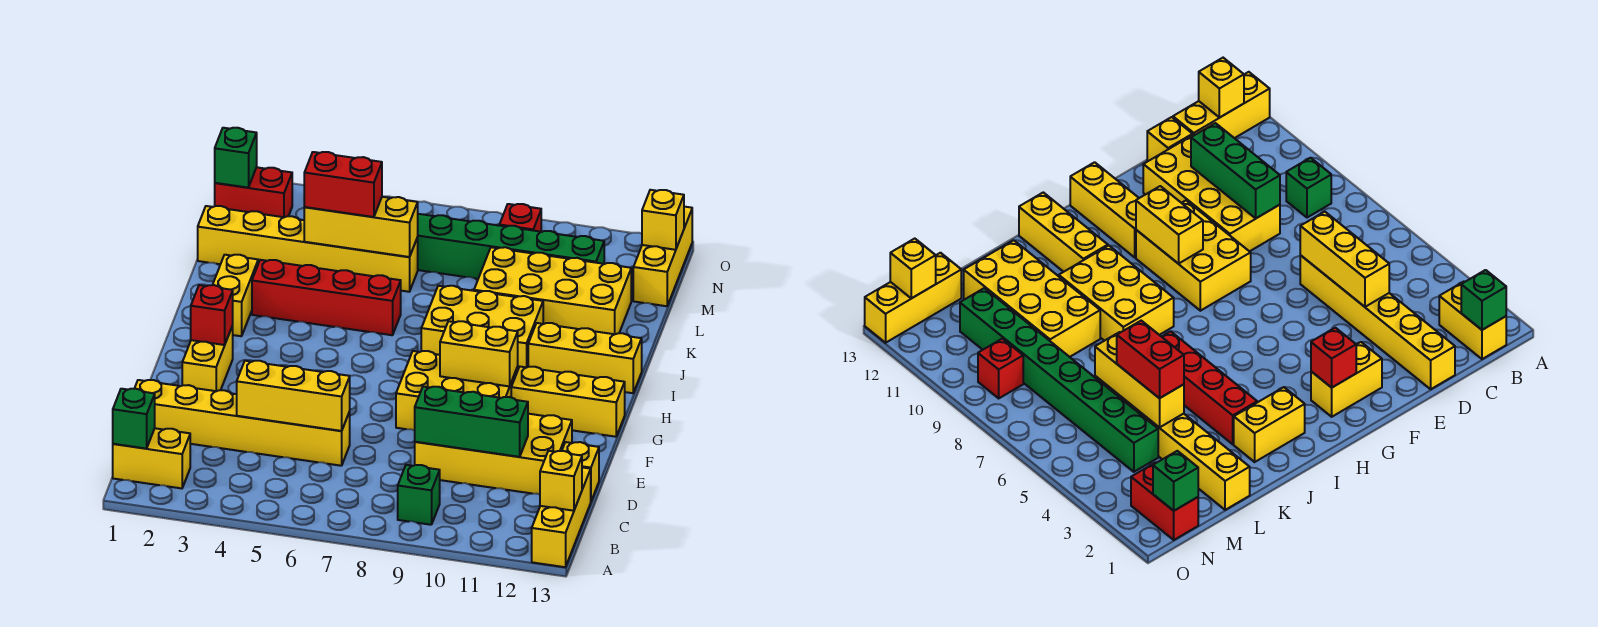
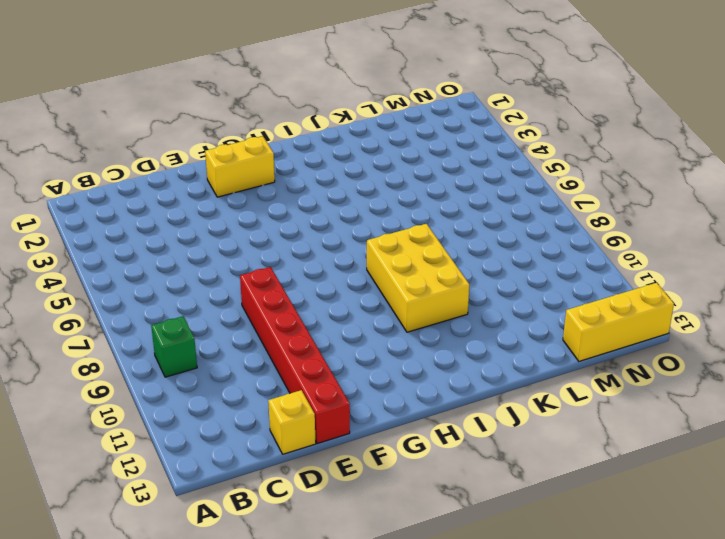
red brick E8:E13 level 1 -> yellow brick D9:E12 level 1
none -> yellow brick A13:C13 level 1
none -> yellow brick B1:B2 level 1
none -> yellow brick D1:D6 level 1

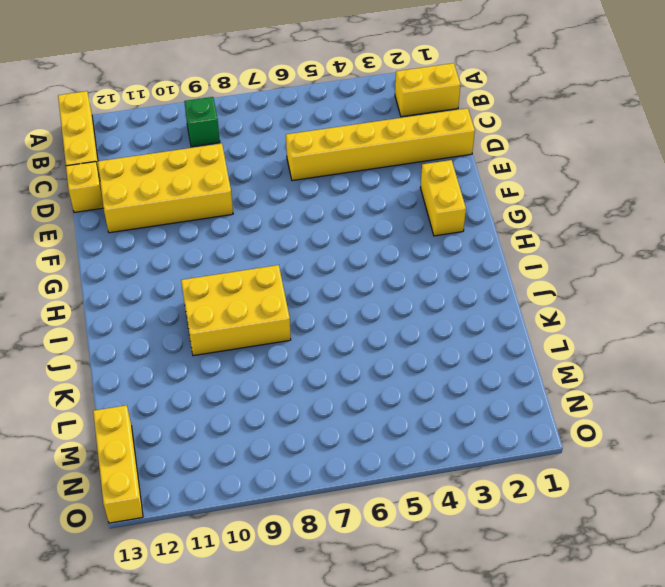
none -> yellow brick F8:G10 level 1
none -> yellow brick G11:G13 level 1
none -> yellow brick I2:J2 level 1

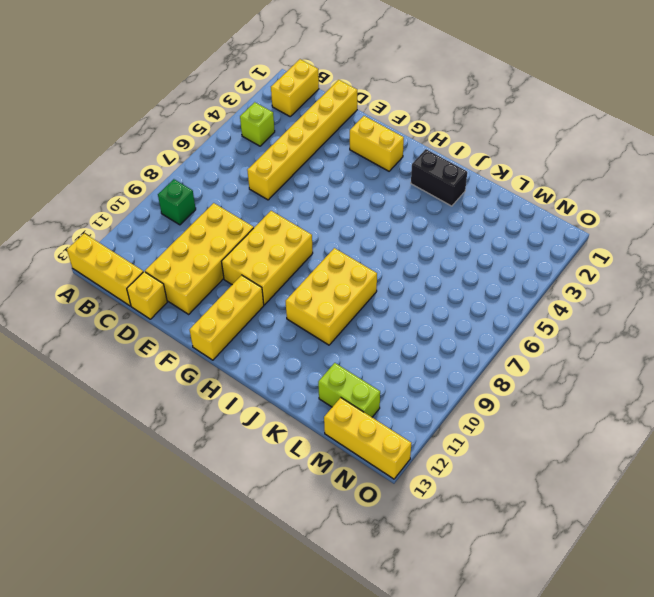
lime brick B4 level 1 -> none
black brick I2:J2 level 1 -> yellow brick I2:J2 level 1
lime brick L12:M12 level 1 -> yellow brick K9:L12 level 1
none -> yellow brick I11:I13 level 1
none -> red brick J3:J6 level 1
none -> yellow brick L1:L6 level 1

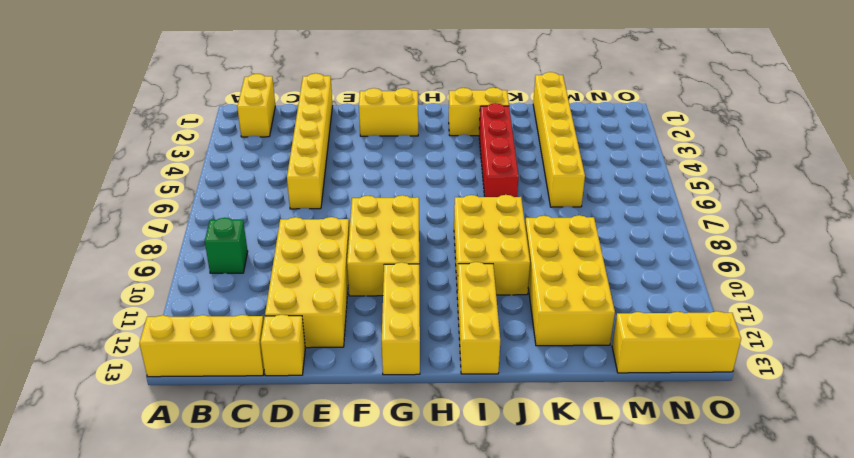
none -> green brick M4:M11 level 1
none -> red brick N1:N2 level 1
none -> red brick N9 level 1

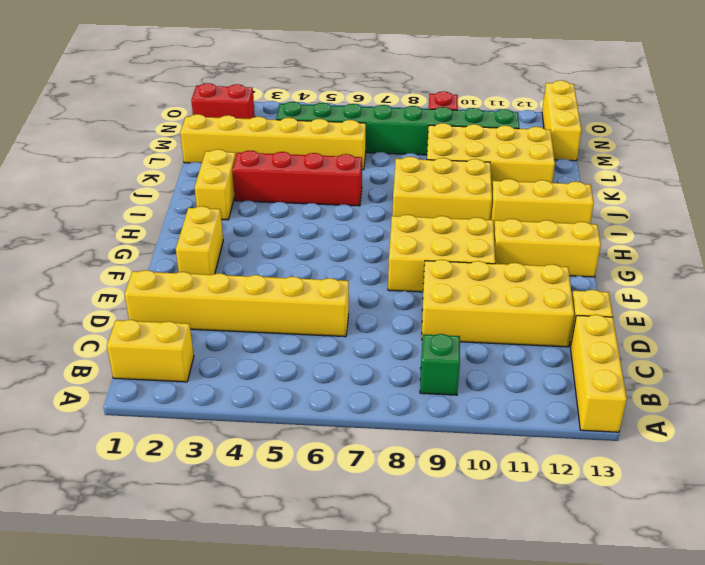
none -> green brick B1 level 2
none -> yellow brick B13 level 2
none -> yellow brick D4:D6 level 2

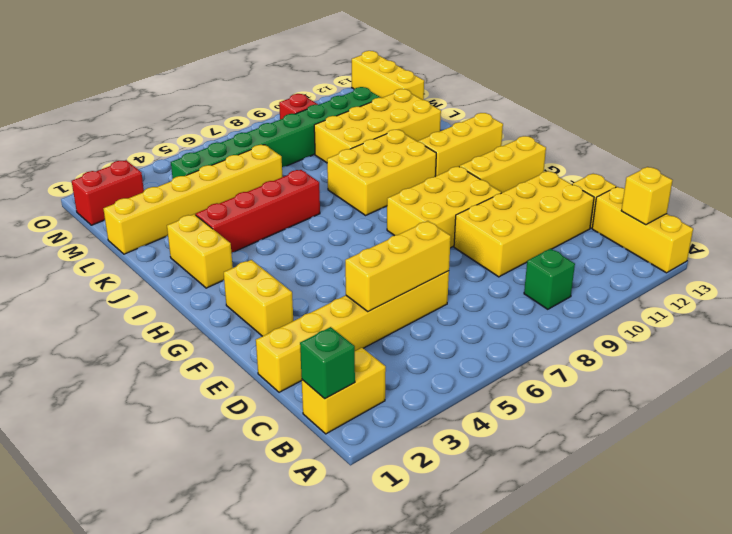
none -> green brick D9:D11 level 2
none -> red brick G2 level 2
none -> yellow brick G9:G10 level 2

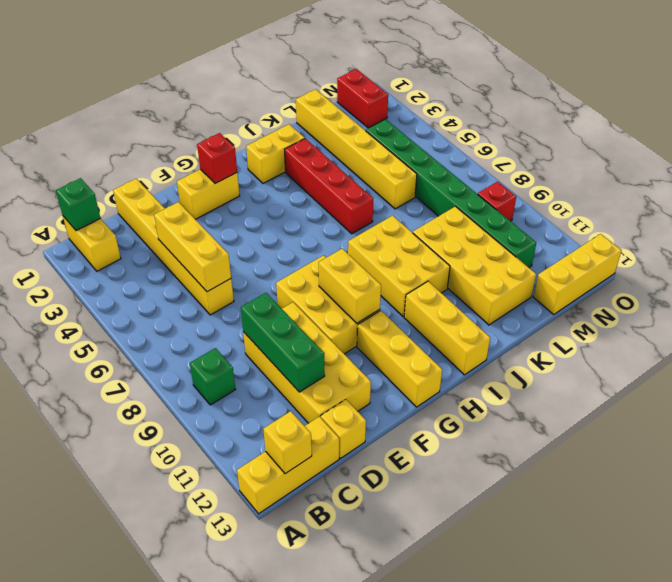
none -> yellow brick L4:L6 level 2
none -> green brick N1 level 2
none -> yellow brick N13 level 2

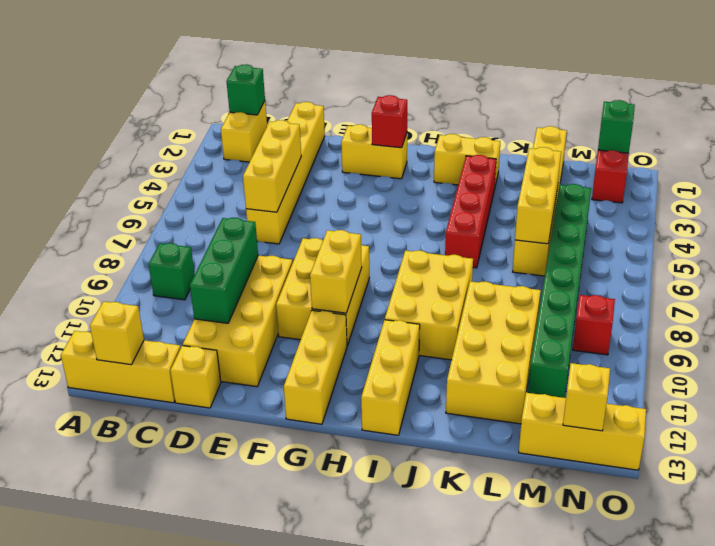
none -> red brick L4:L5 level 3

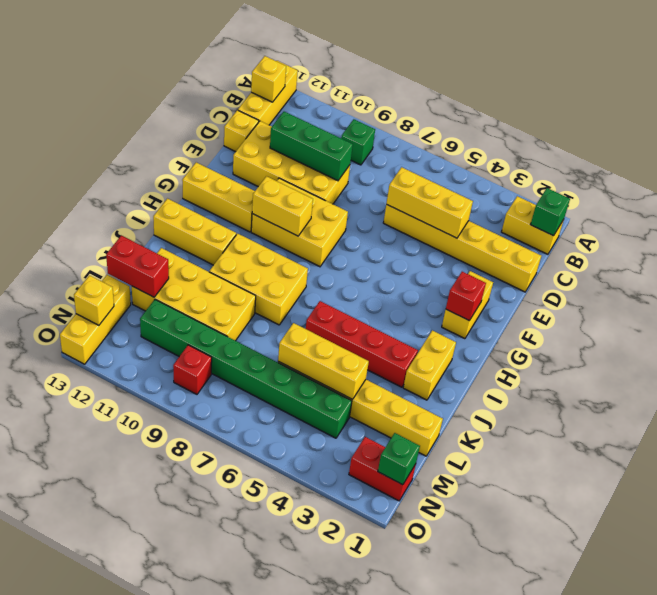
red brick L12:L13 level 2 -> red brick L4:L5 level 3

